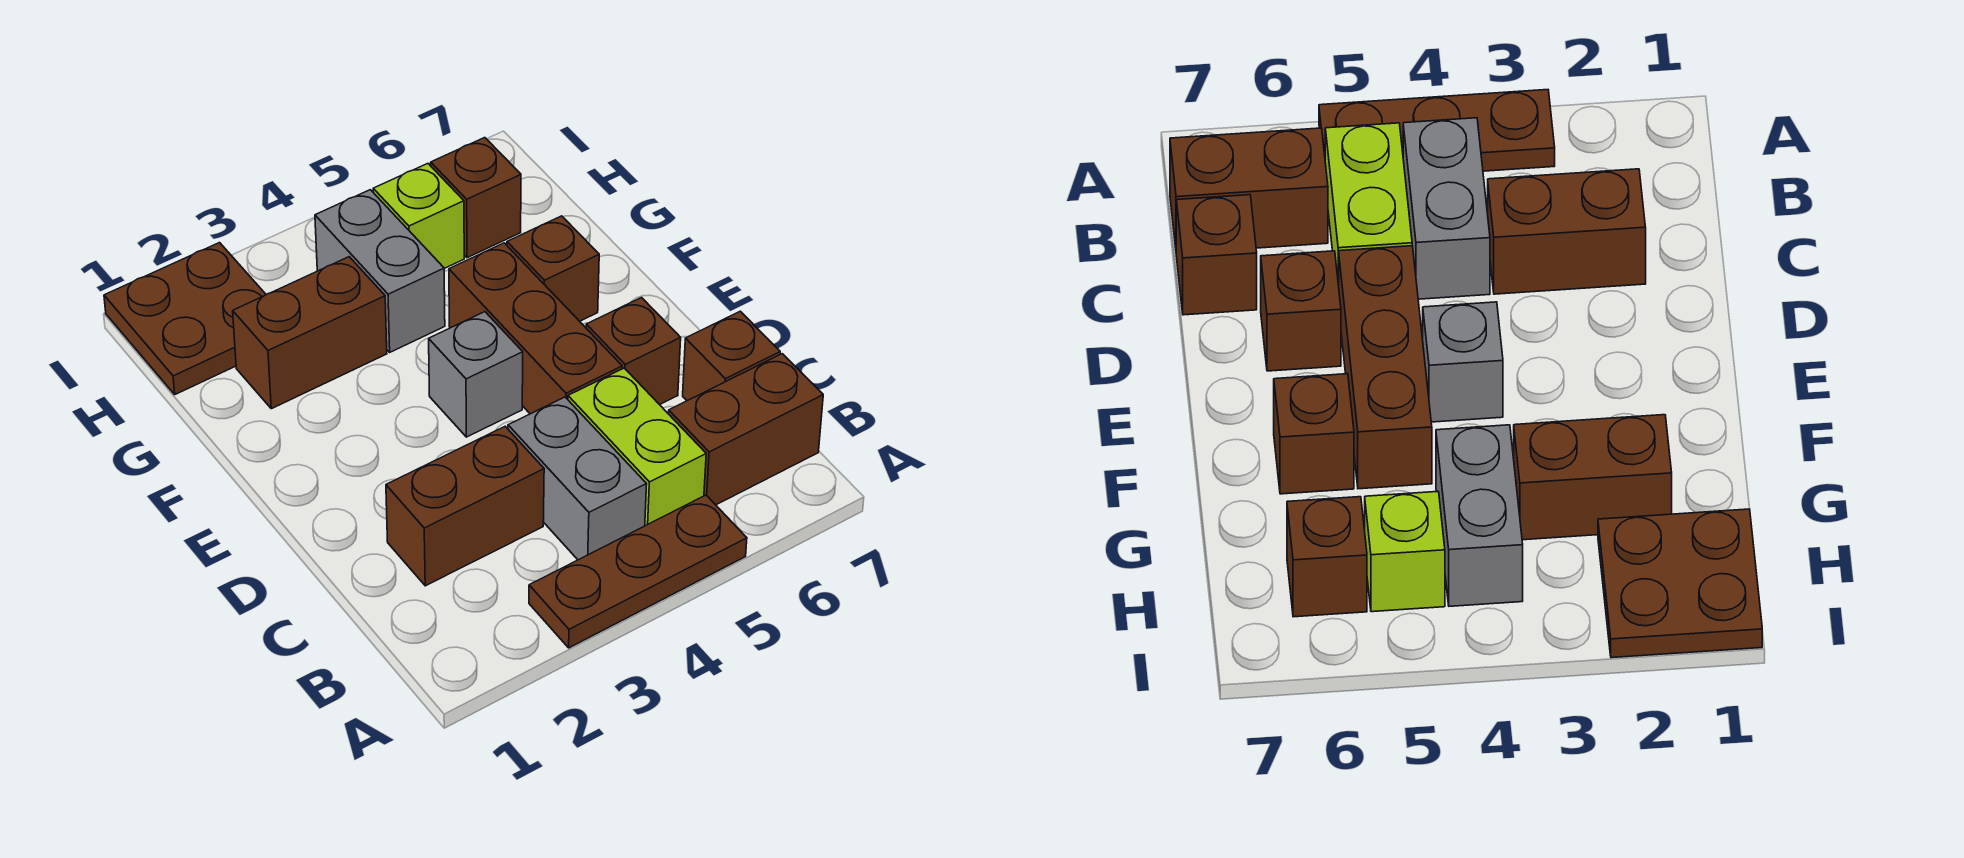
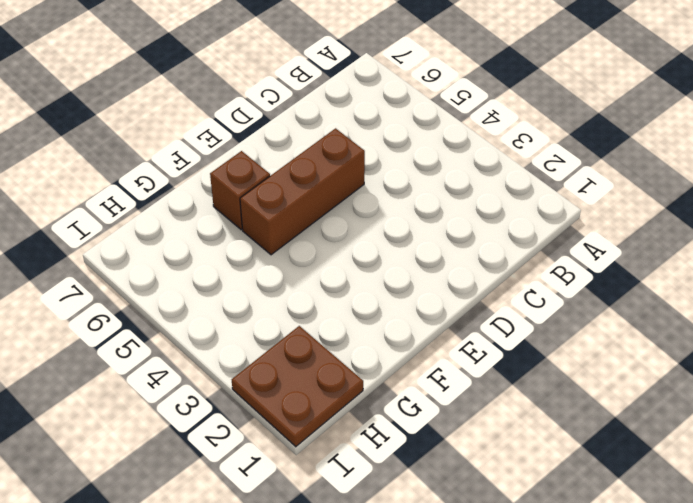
none -> brown plate A3:A5 level 1
none -> grey brick B4:C4 level 1
none -> lime brick B5:C5 level 1

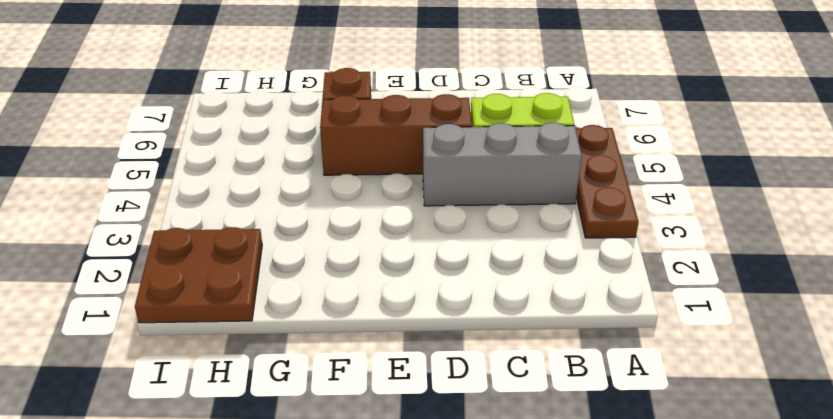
grey brick B4:D4 level 1 -> grey brick B4:C4 level 1
none -> brown brick B6:B7 level 1
none -> brown brick C2:C3 level 1
none -> brown brick C7 level 1

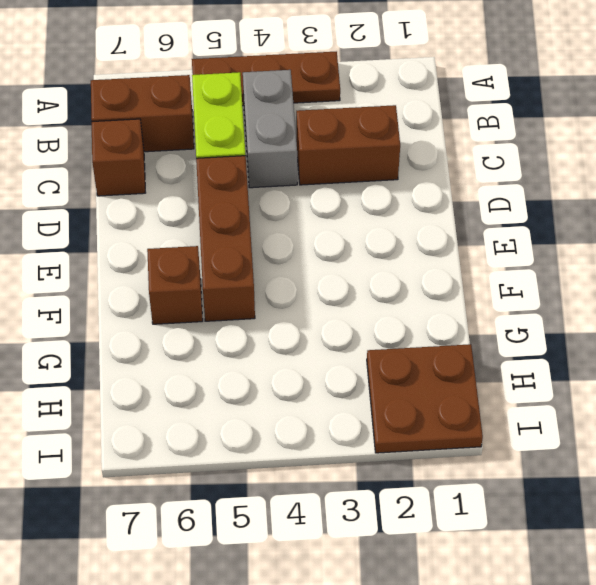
none -> brown brick D6 level 1
none -> grey brick E4 level 1
none -> brown brick G2:G3 level 1

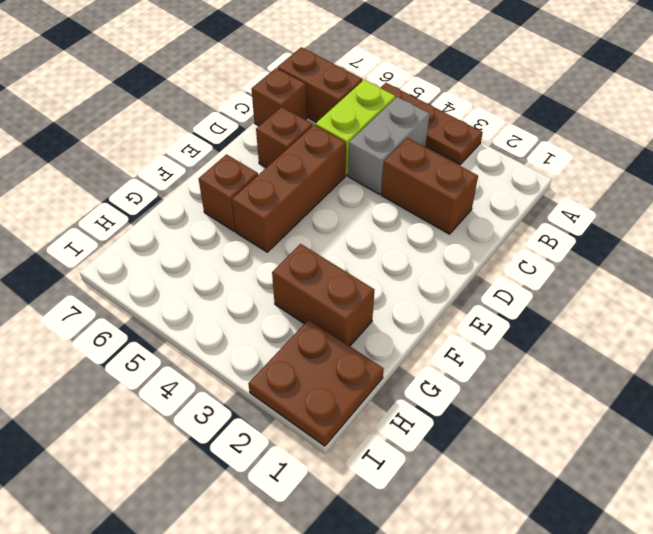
none -> grey brick E4 level 1
none -> grey brick G4:H4 level 1
none -> lime brick H5 level 1

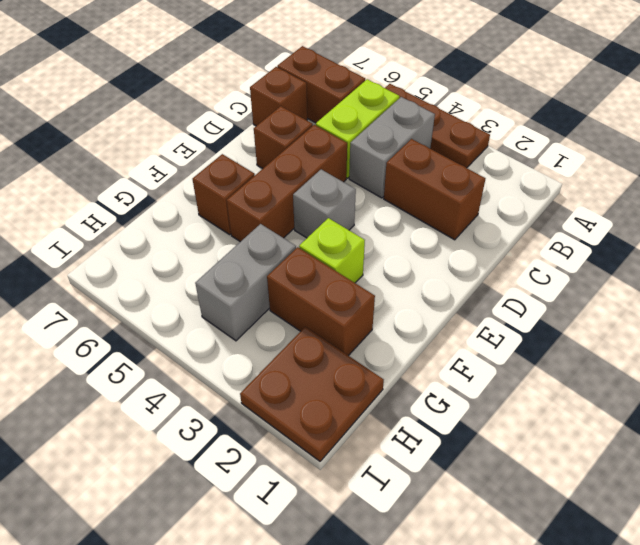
lime brick F3 level 1 -> lime brick H5 level 1
none -> brown brick H6 level 1

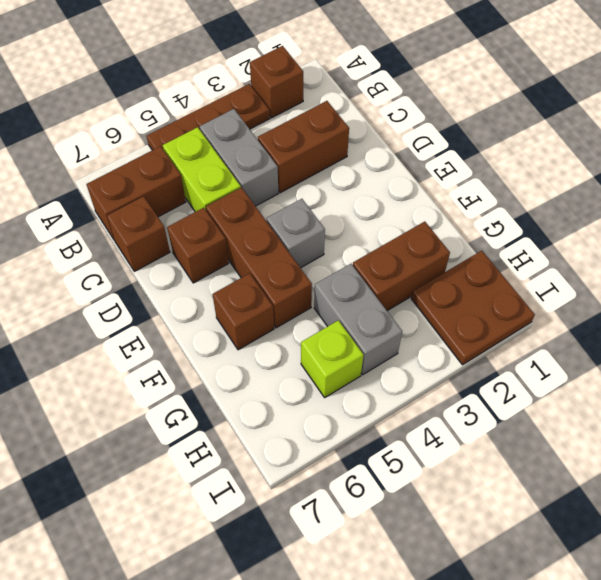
brown brick A2 level 1 -> brown brick H6 level 1

